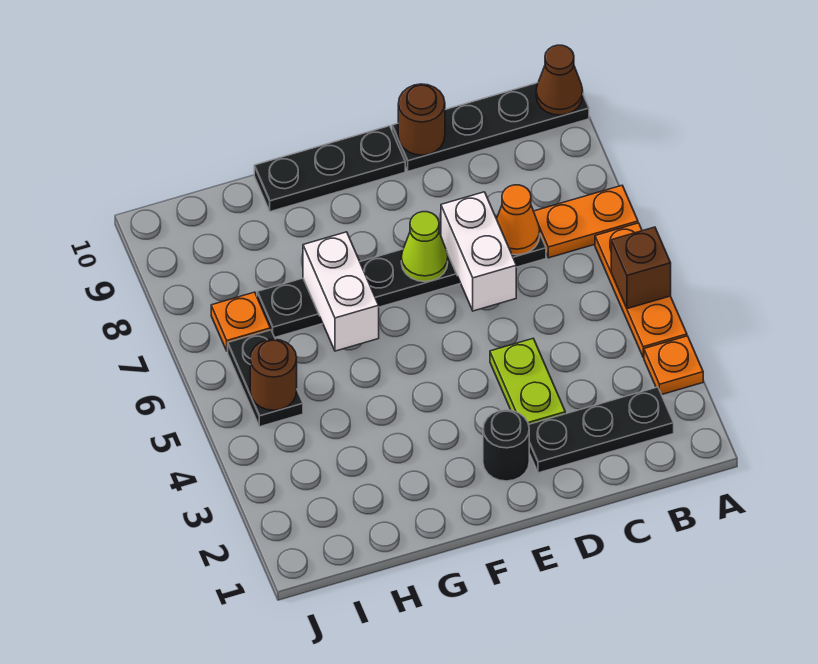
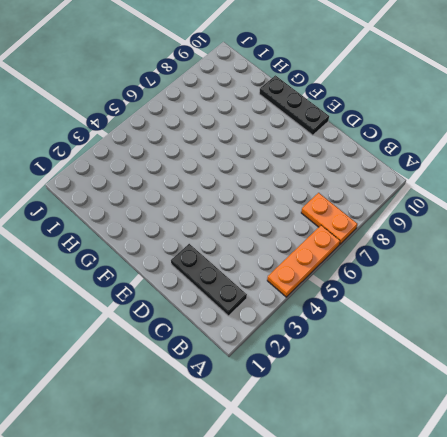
none -> orange plate A3 level 1
none -> black plate A10:D10 level 1
none -> black plate C7:H7 level 1

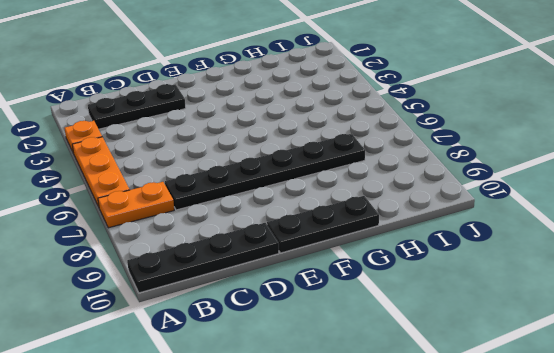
none -> lime plate D3:D4 level 1
none -> black round brick E2 level 1
none -> black plate I5:I6 level 1

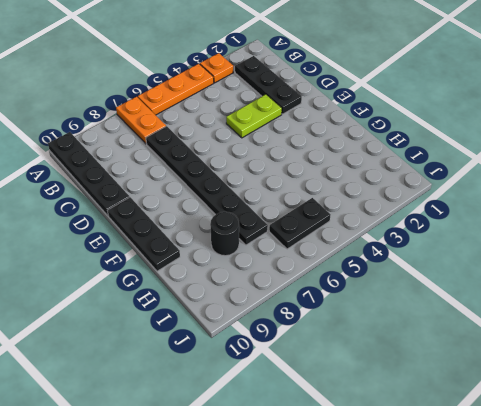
black round brick H8 level 1 -> black round brick E2 level 1
none -> orange plate I7 level 1
none -> brown brick A5 level 2
none -> brown cone A10 level 2

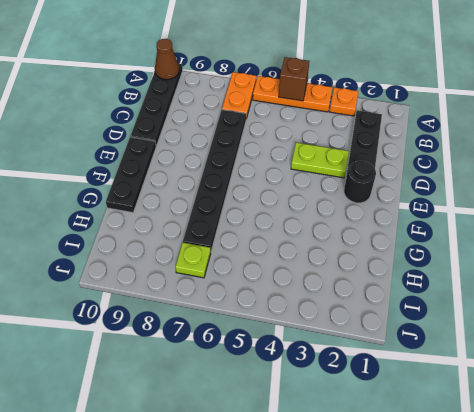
lime plate I7 level 1 -> orange plate I7 level 1
none -> black plate I5:I6 level 1
none -> orange cone C7 level 2
none -> white brick D6:D7 level 2

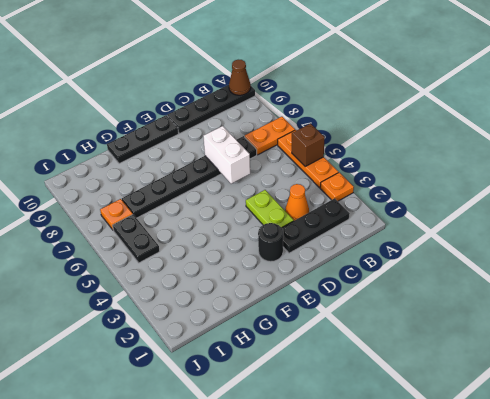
orange cone C3 level 1 -> orange cone C7 level 2
none -> brown round brick D10 level 2
none -> lime cone E7 level 2
none -> white brick G6:G7 level 2

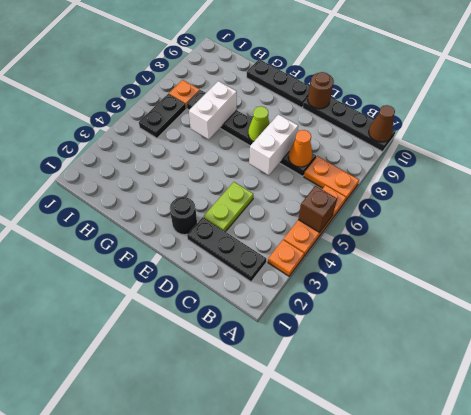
none -> brown round brick I5 level 2

